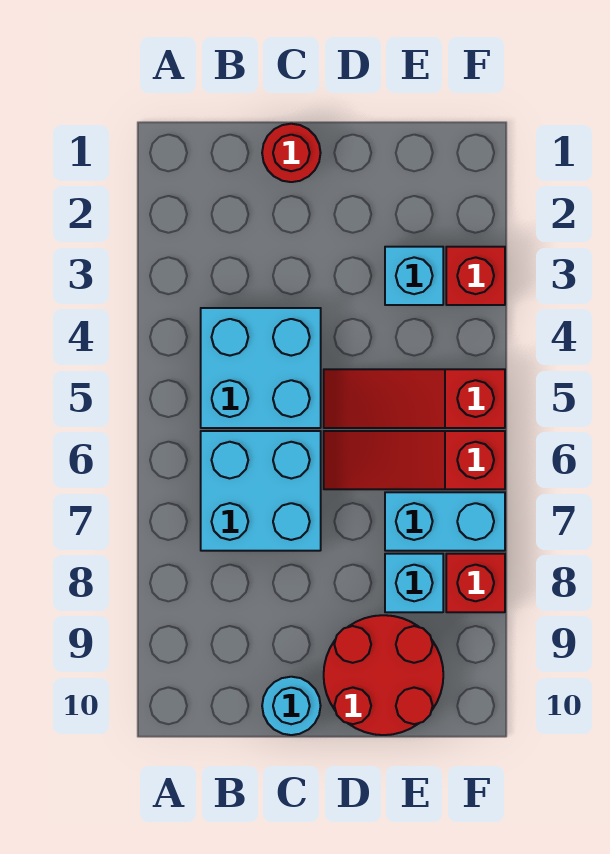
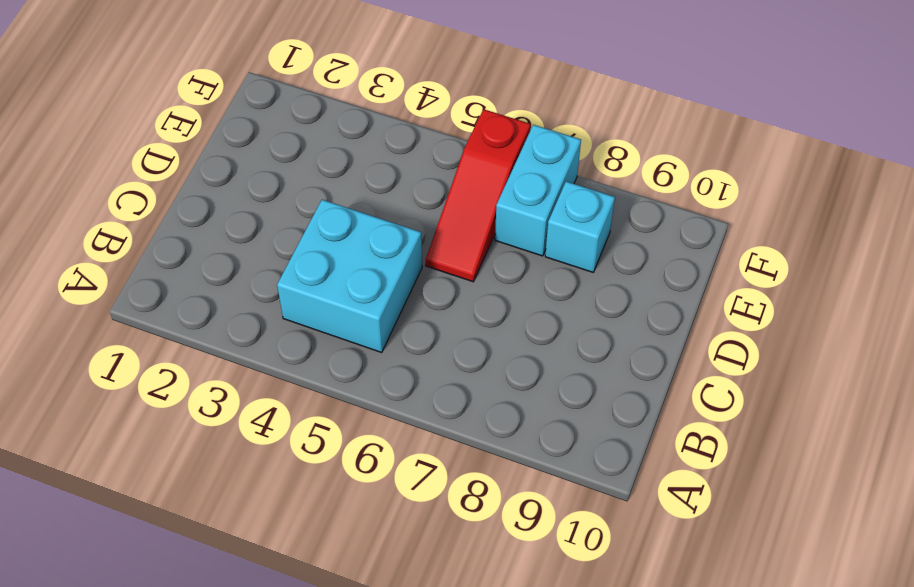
none -> cyan brick B6:C7 level 1
none -> red round brick C1 level 1
none -> cyan round brick C10 level 1

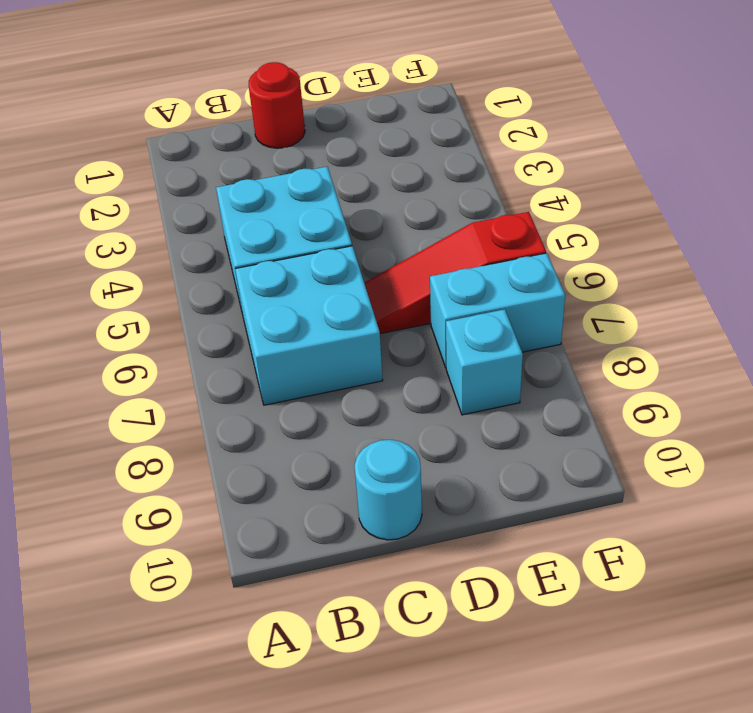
none -> red slope D5:F5 level 1 top F
none -> red round brick D9:E10 level 1
none -> cyan brick E3 level 1

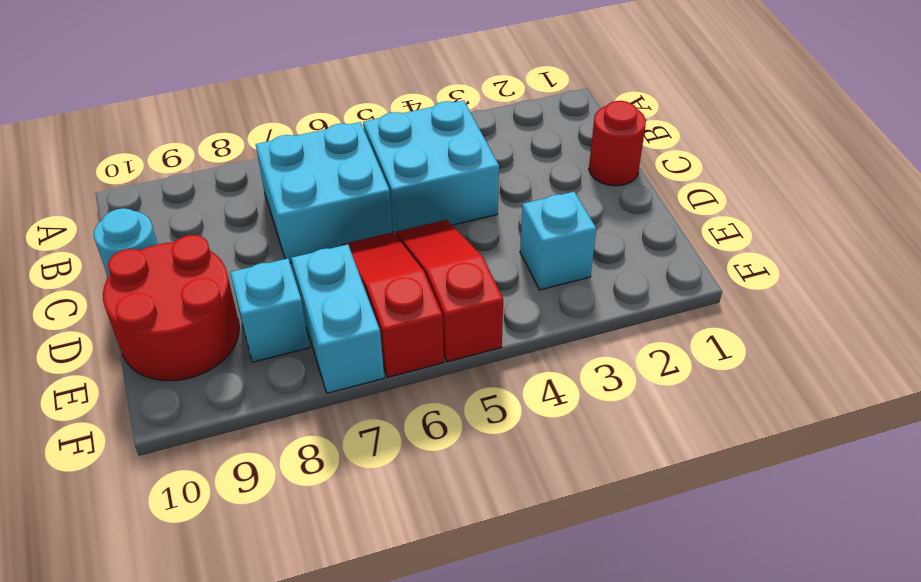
none -> red brick F3 level 1
none -> red brick F8 level 1

